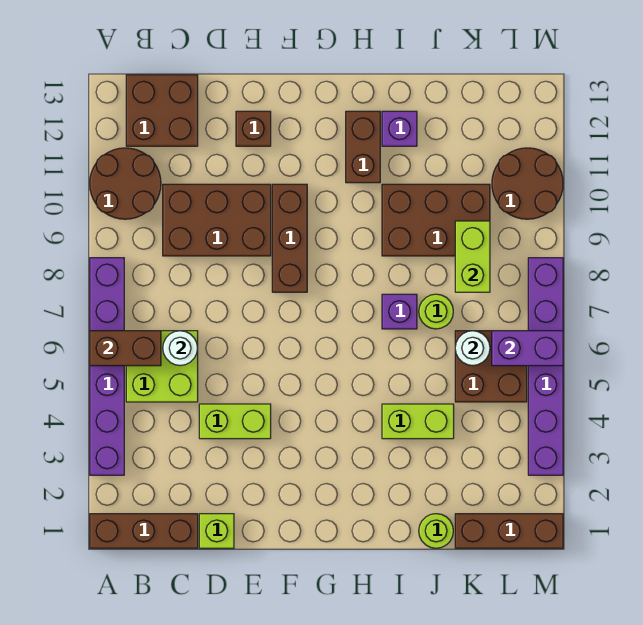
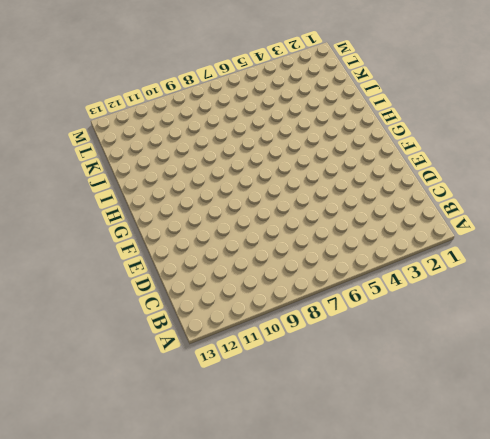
none -> brown brick A1:C1 level 1
none -> purple brick A3:A8 level 1
none -> brown round brick A10:B11 level 1

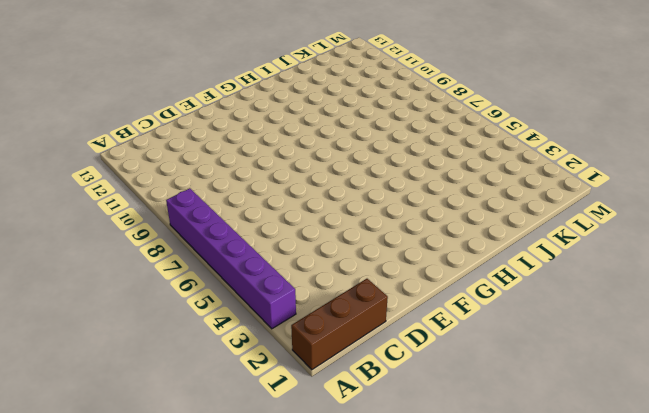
none -> brown round brick A10:B11 level 1
none -> lime brick B5:C6 level 1
none -> brown brick B12:C13 level 1

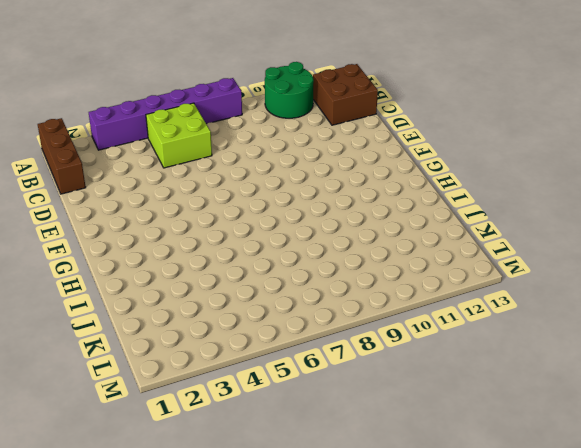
green round brick A10:B11 level 1 -> brown round brick A10:B11 level 1
none -> brown brick C9:E10 level 1
none -> lime brick D1 level 1
none -> lime brick D4:E4 level 1

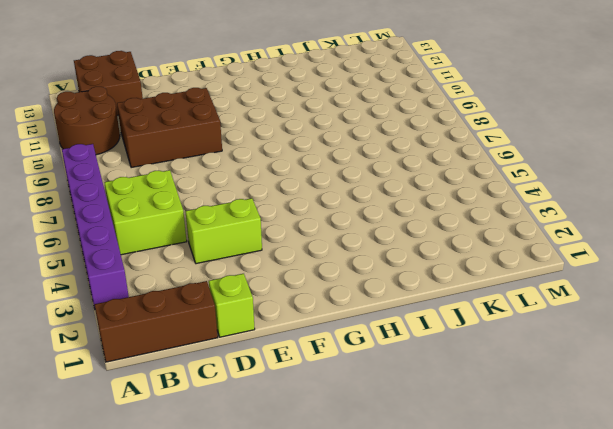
none -> brown brick E12 level 1
none -> brown brick F8:F10 level 1
none -> brown brick H11:H12 level 1

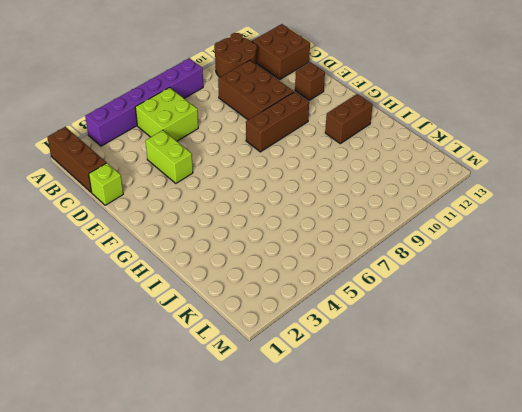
none -> lime brick I4:J4 level 1
none -> purple brick I7 level 1
none -> brown brick I9:K10 level 1

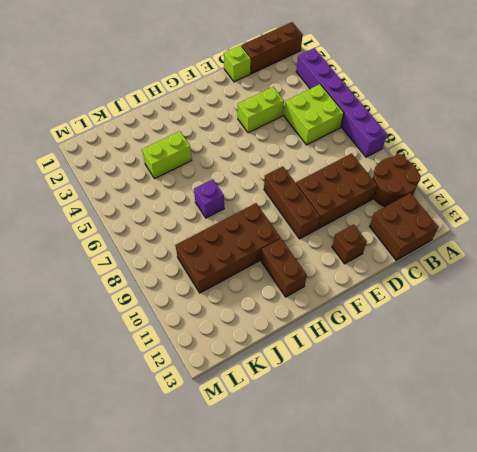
brown brick H9:K10 level 1 -> brown brick I9:K10 level 1
none -> purple brick I12 level 1
none -> lime round brick J1 level 1
none -> lime round brick J7 level 1

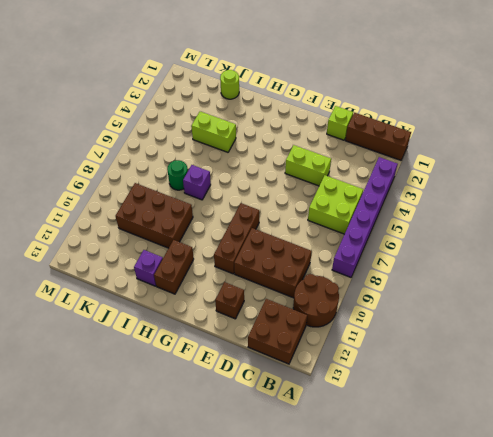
green round brick J7 level 1 -> lime round brick J7 level 1
none -> brown brick K1:M1 level 1
none -> brown brick K5:L6 level 1
none -> brown round brick L10:M11 level 1

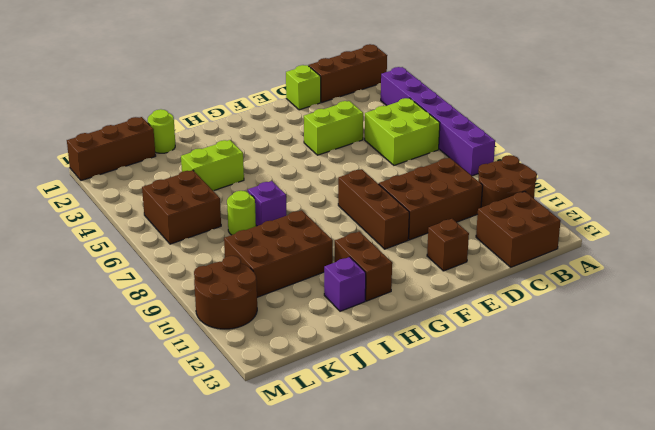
none -> purple brick M3:M8 level 1
none -> brown brick A6:B6 level 2
none -> white round brick C6 level 2

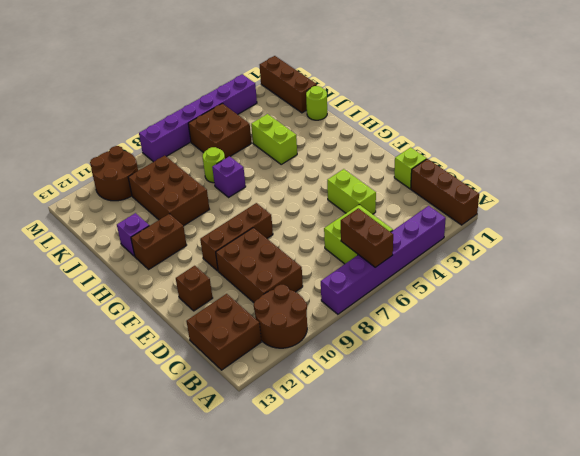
none -> white round brick C6 level 2
none -> white round brick K6 level 2
none -> lime brick K8:K9 level 2

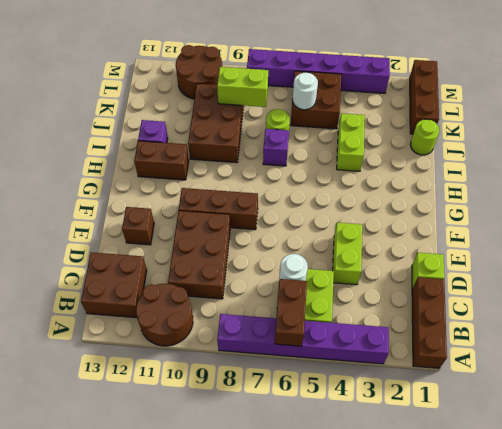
none -> purple brick L6:M6 level 2

